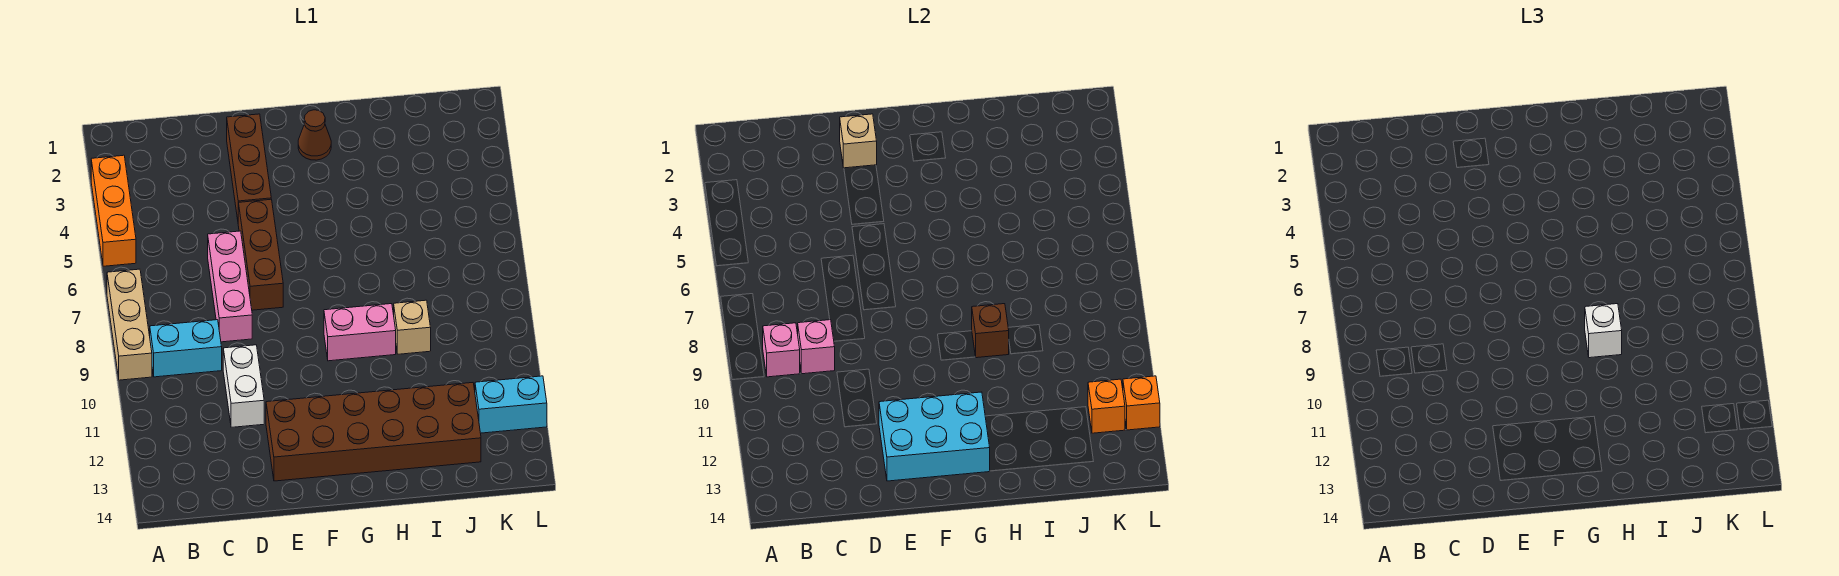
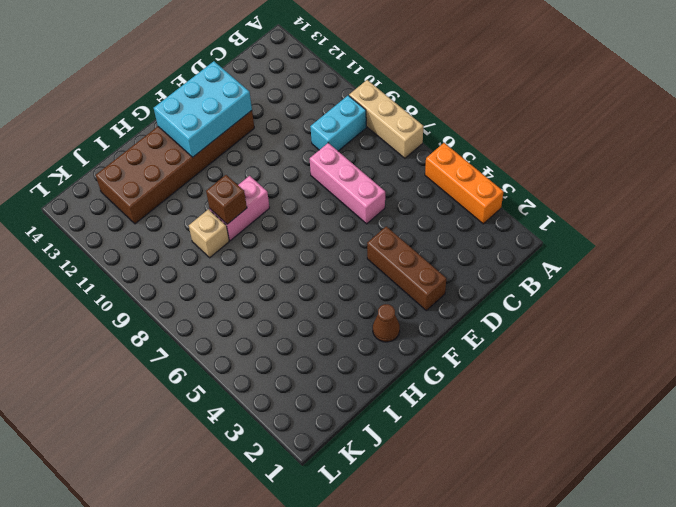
none -> white brick D10:D11 level 1
none -> brown brick E5:E7 level 1
none -> cyan brick K12:L12 level 1

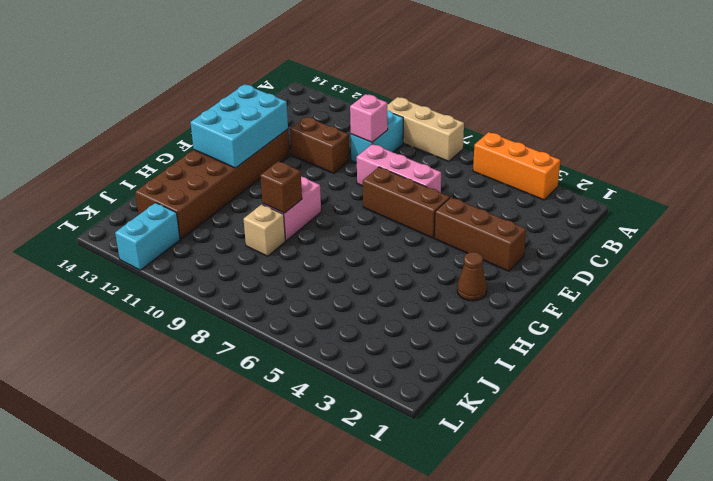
brown brick D10:D11 level 1 -> white brick D10:D11 level 1
none -> pink brick B9 level 2
none -> tan brick E2 level 2
none -> orange brick K12 level 2

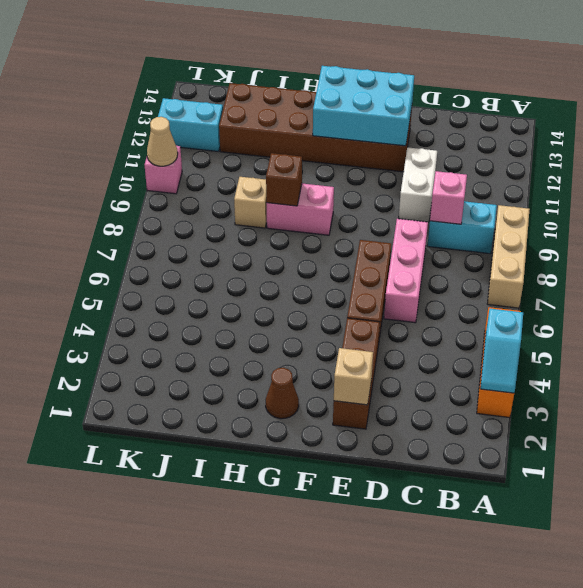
cyan slope A3:A4 level 2 top 4 -> none
pink brick L10 level 1 -> pink brick B9 level 2
tan cone L10 level 2 -> none
none -> orange brick K12 level 2
none -> orange brick L12 level 2
none -> white brick H9 level 3

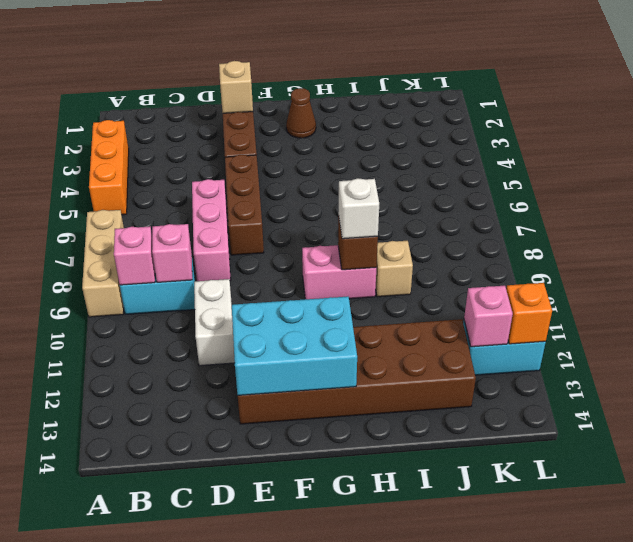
pink brick K12 level 2 -> orange brick K12 level 2

